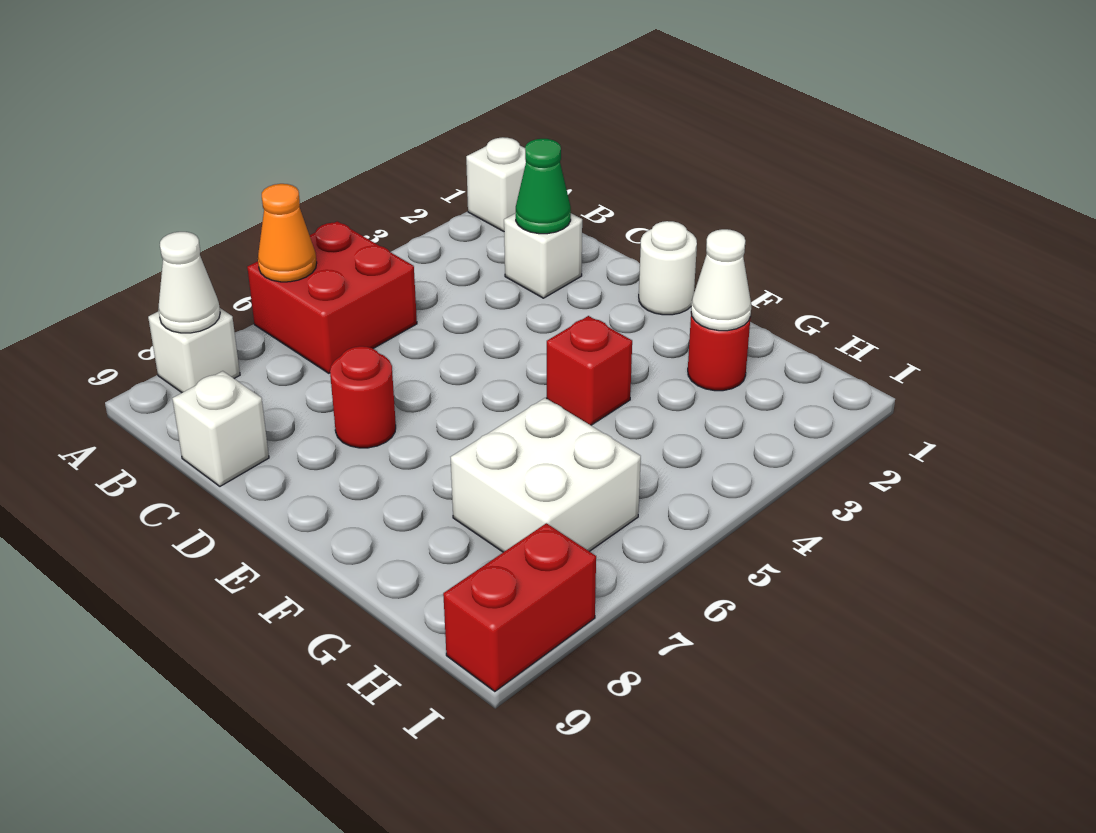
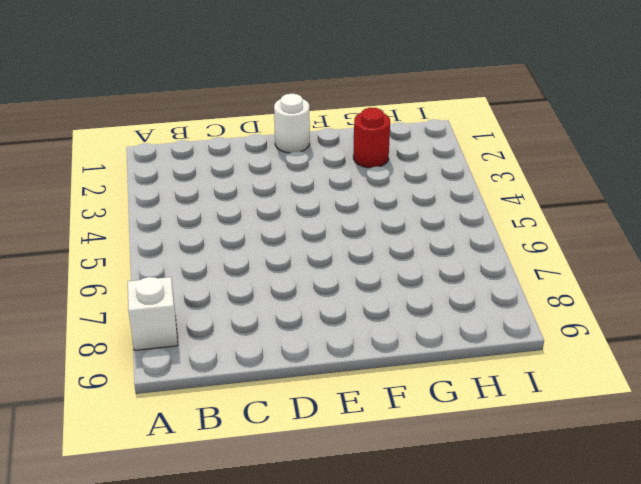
none -> white brick A1 level 1
none -> red brick A5:B6 level 1
none -> white brick C2 level 1

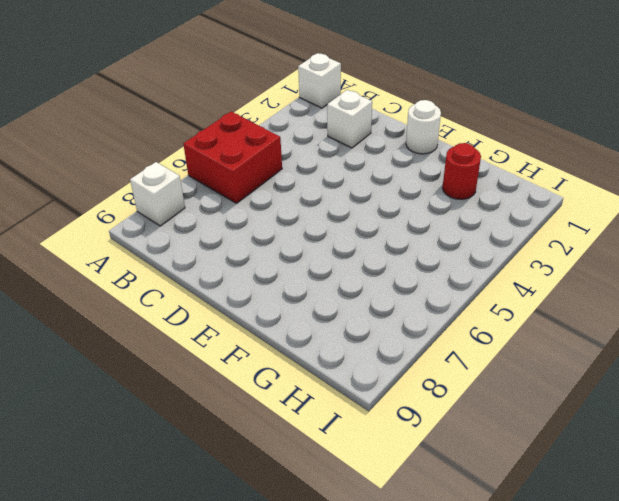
none -> white brick C9 level 1
none -> red round brick D7 level 1
none -> red brick F4 level 1

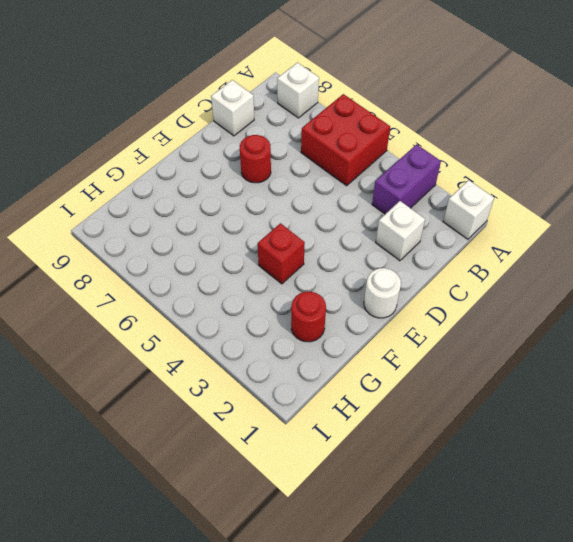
purple brick A3:B3 level 1 -> none
none -> white brick G6:H7 level 1
none -> red brick I8:I9 level 1
none -> orange cone A6 level 2

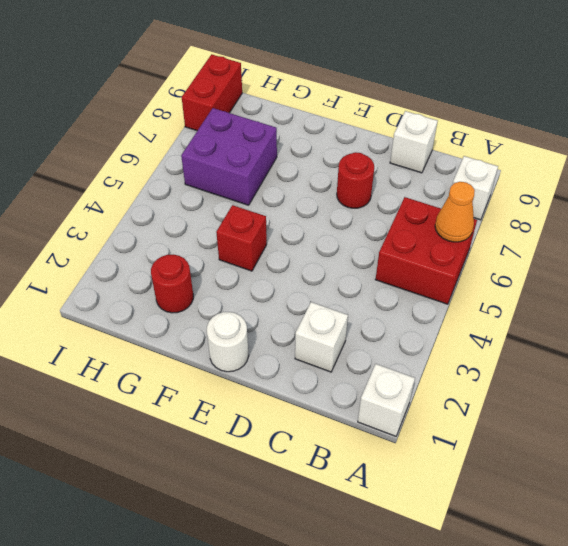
purple brick G6:H7 level 1 -> white brick G6:H7 level 1
none -> white cone A8 level 2
none -> green cone C2 level 2
none -> white cone G2 level 2

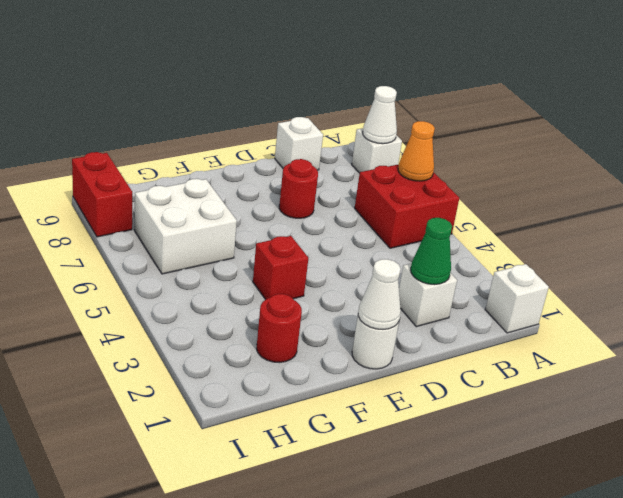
white cone E1 level 2 -> white cone G2 level 2

